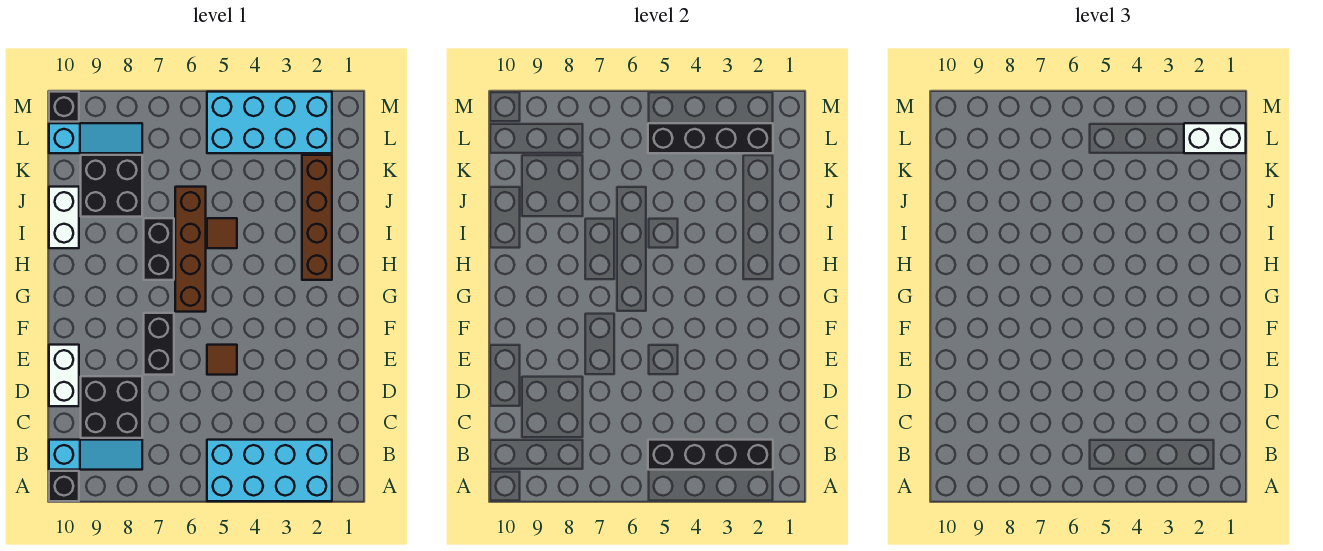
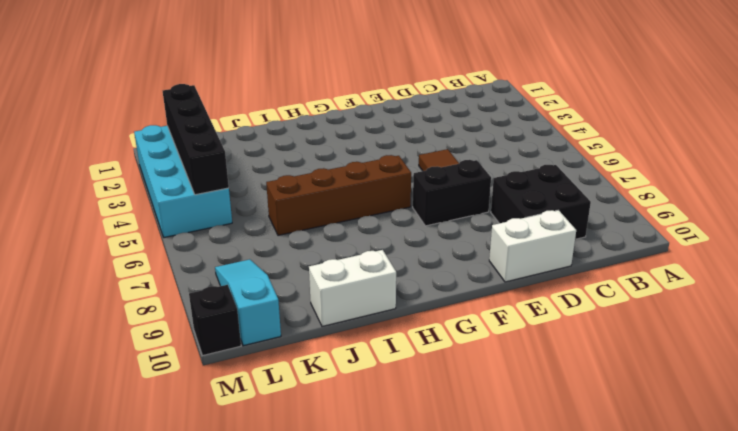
none -> cyan brick A2:B5 level 1
none -> black brick A10 level 1
none -> cyan slope B8:B10 level 1 top 10

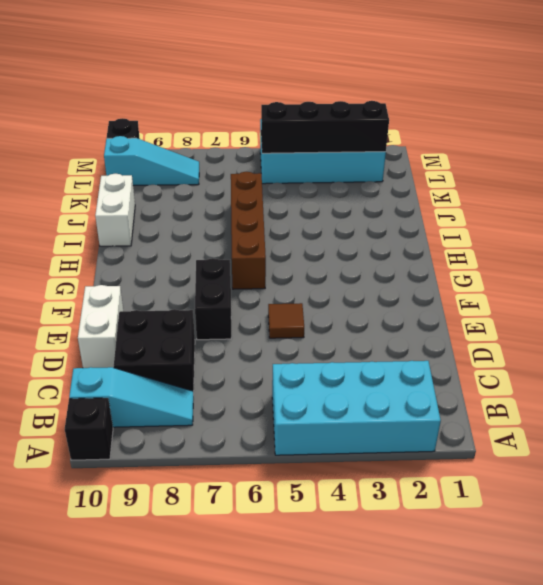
none -> brown brick H2:K2 level 1
none -> black brick H7:I7 level 1
none -> brown tile I5 level 1

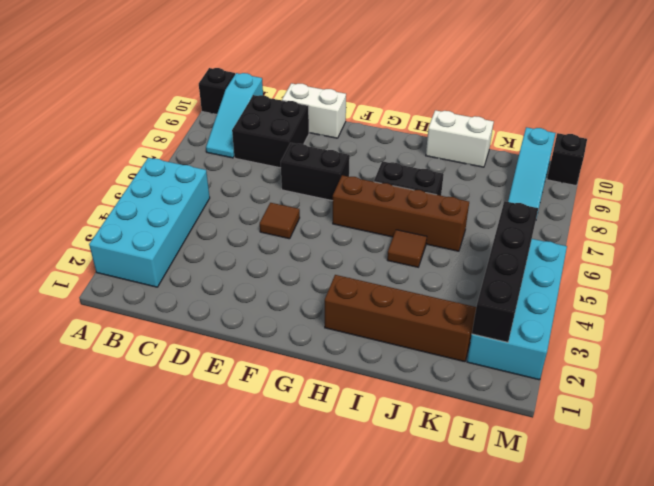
none -> black brick J8:K9 level 1
none -> black brick B2:B5 level 2
none -> white brick L1:L2 level 3

